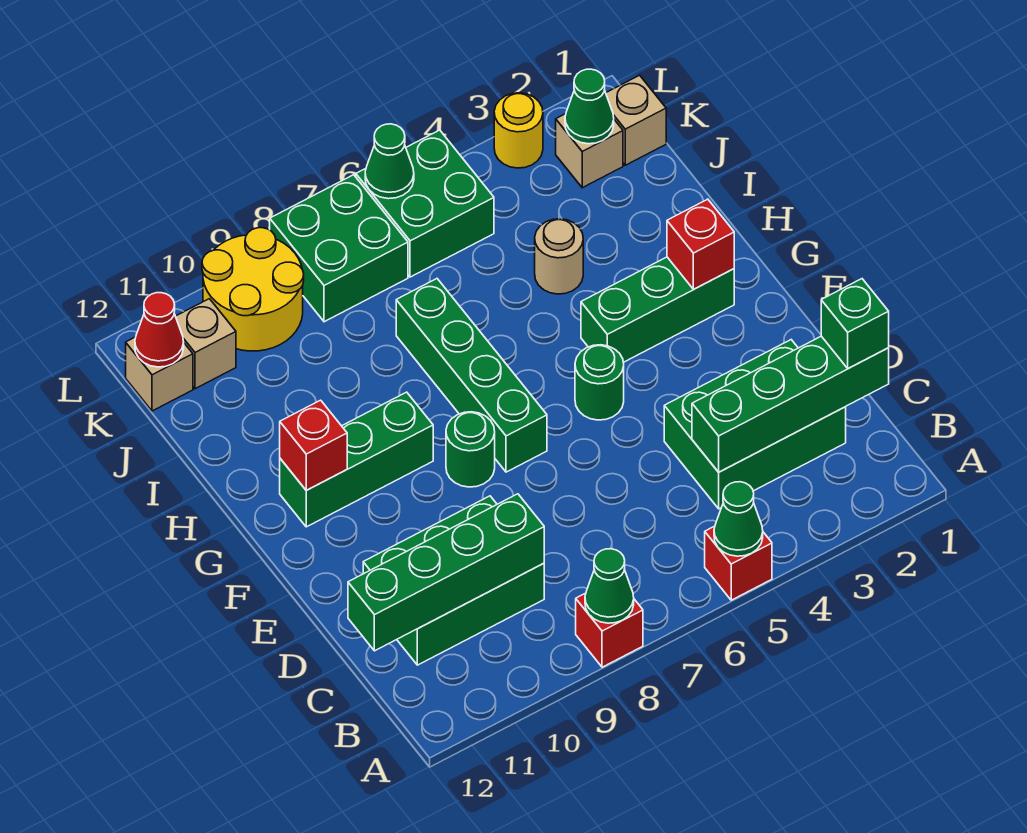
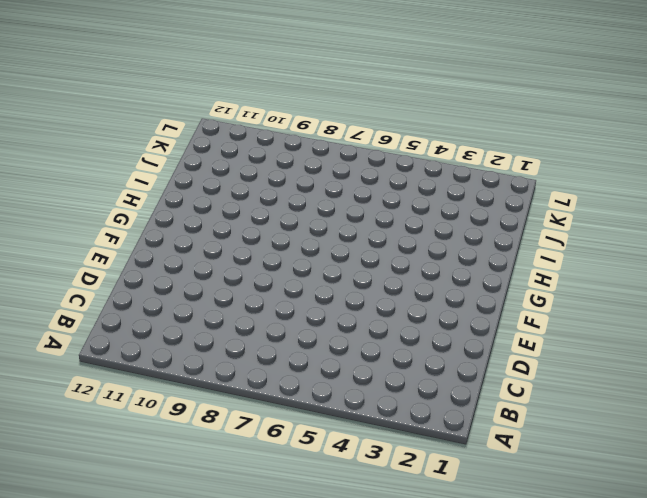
none -> red brick A5 level 1
none -> red brick A8 level 1
none -> green brick C2:D4 level 1

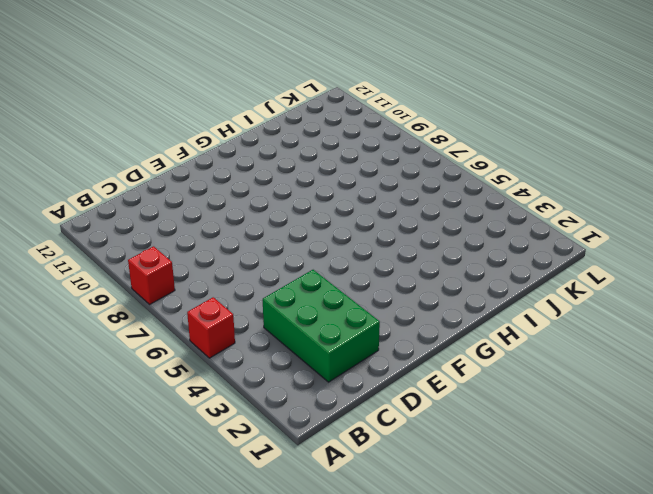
none -> green brick C9:D11 level 1
none -> green round brick F5 level 1
none -> green brick F7:I7 level 1

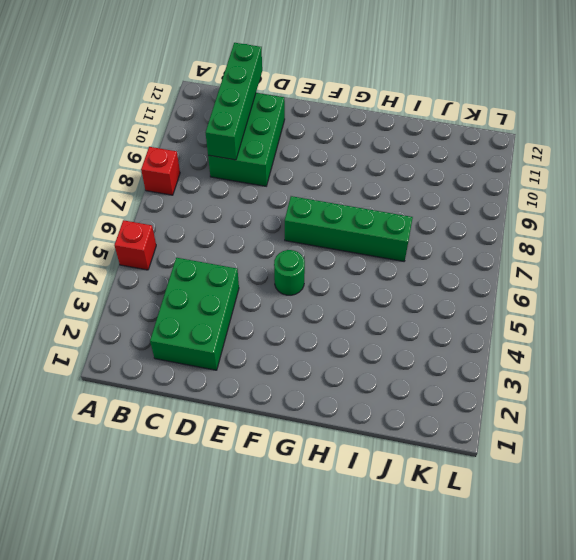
none -> green round brick F8 level 1
none -> green brick G2:G4 level 1
none -> green brick G9:G11 level 1

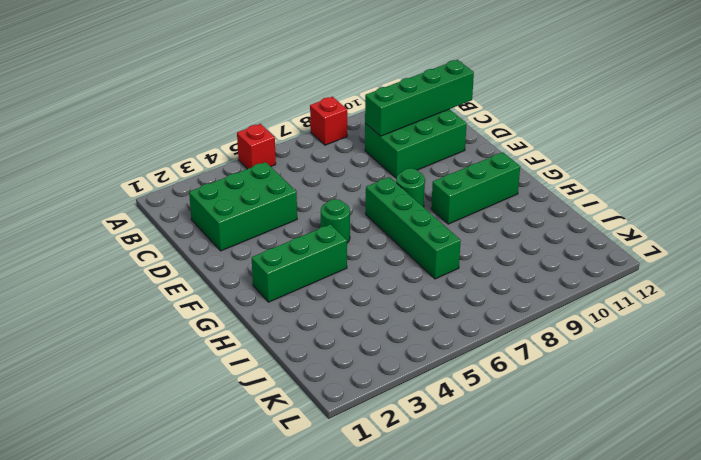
none -> tan round brick I4 level 1
none -> tan brick K1 level 1
none -> tan brick K2 level 1

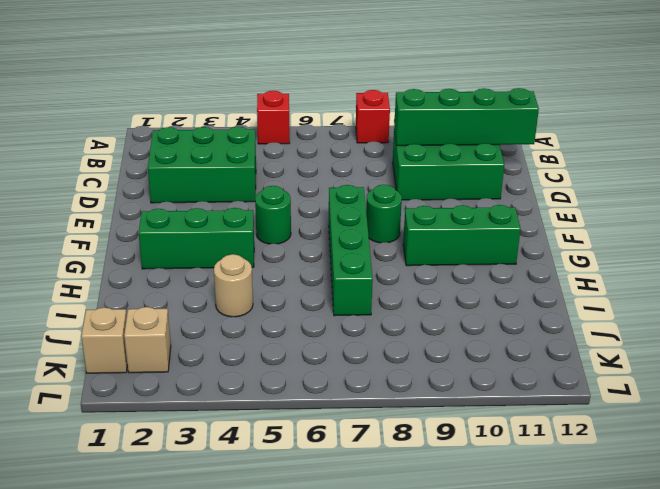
none -> green brick K5:L6 level 1
none -> green brick K7:L8 level 1
none -> yellow round brick K9:L10 level 1

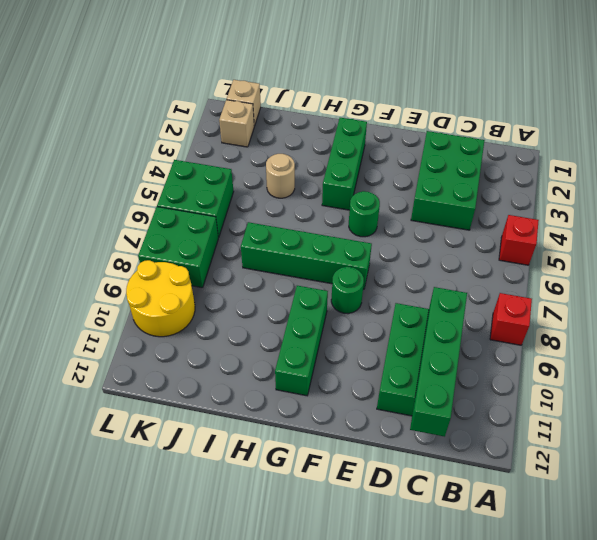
none -> tan brick K11 level 1
none -> tan brick K12 level 1
none -> yellow round brick L3 level 1

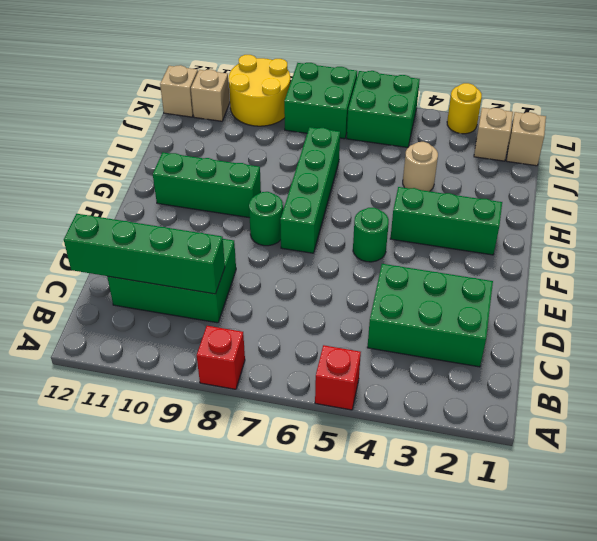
none -> green cone A5 level 2
none -> green cone A8 level 2
none -> green brick C1:C4 level 2

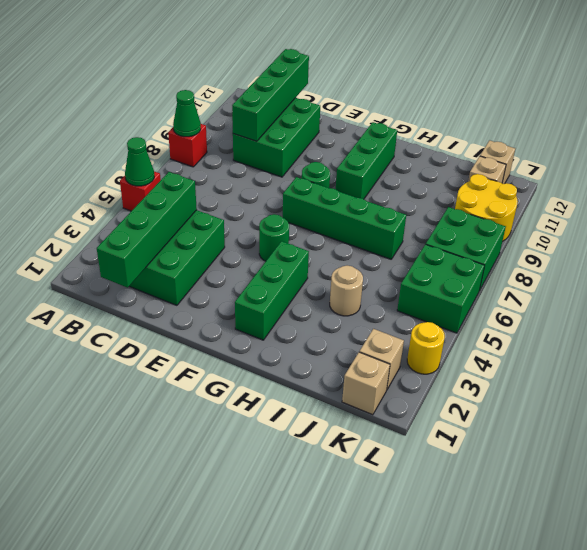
none -> red brick G2 level 2
none -> red brick G11 level 2
none -> green cone K2 level 2

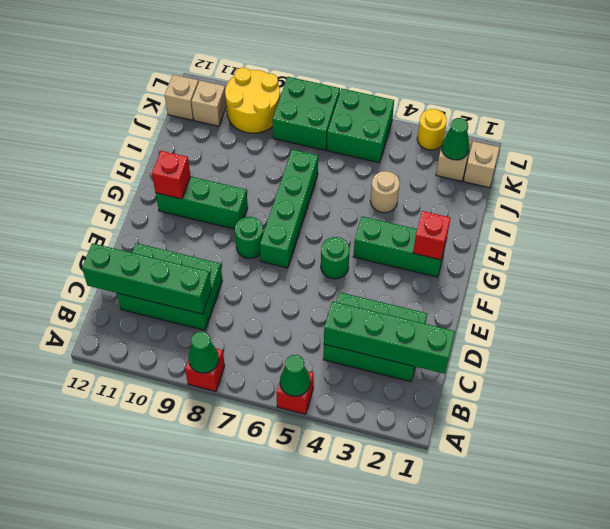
none -> red cone K12 level 2
none -> green cone L6 level 2
none -> green brick C1 level 3

